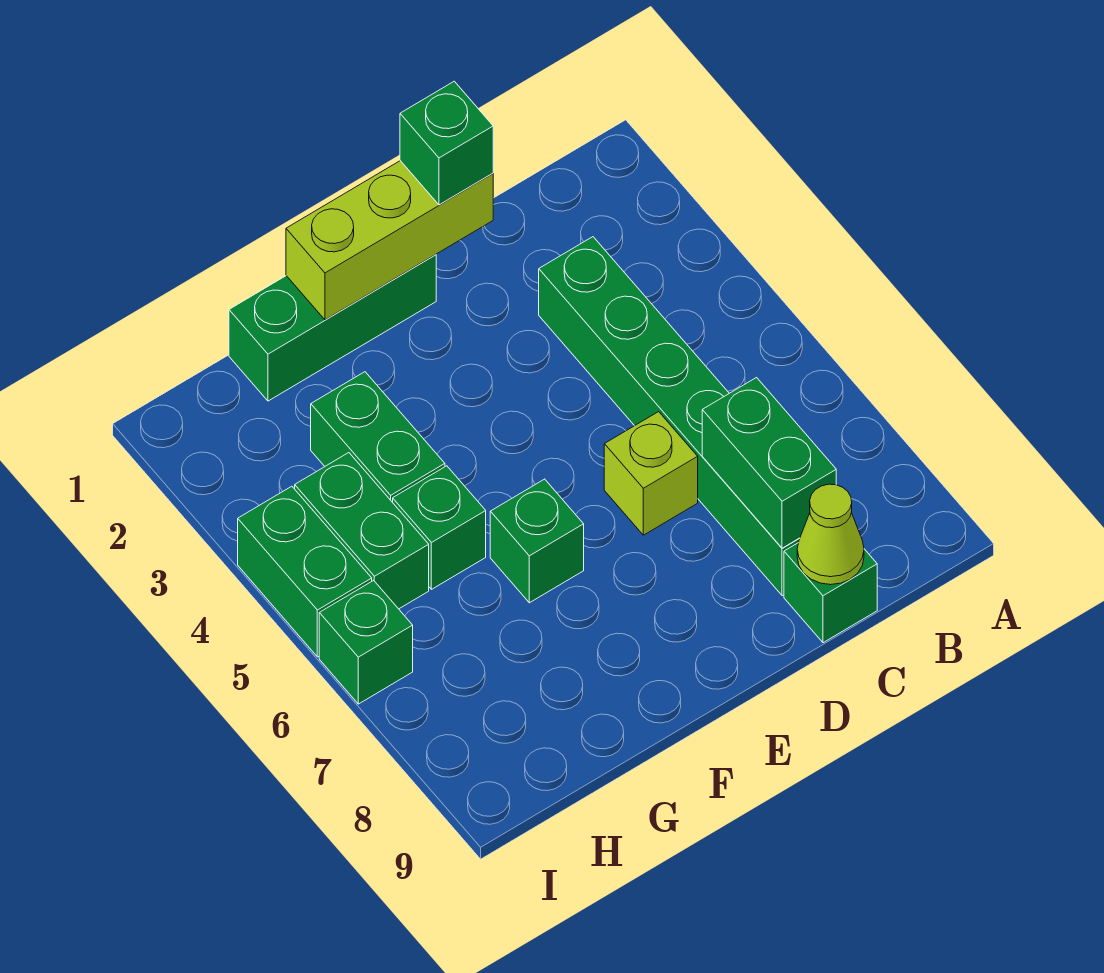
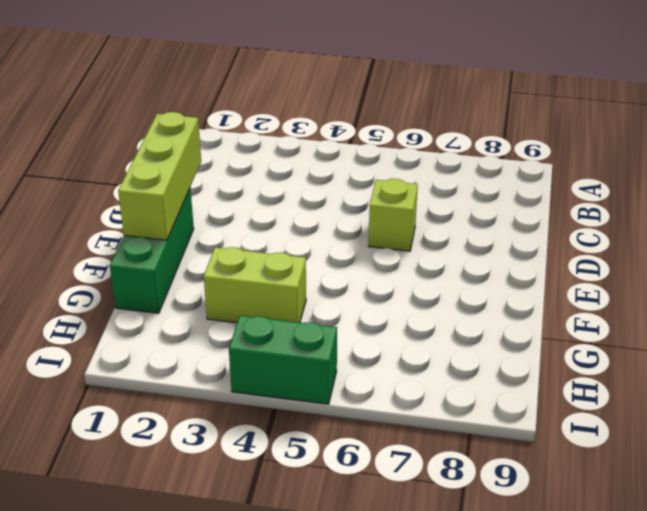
lime brick G3:G4 level 1 -> green brick G3:G4 level 1
none -> green brick C3:C8 level 1
none -> green brick C9 level 1
none -> green brick F6 level 1

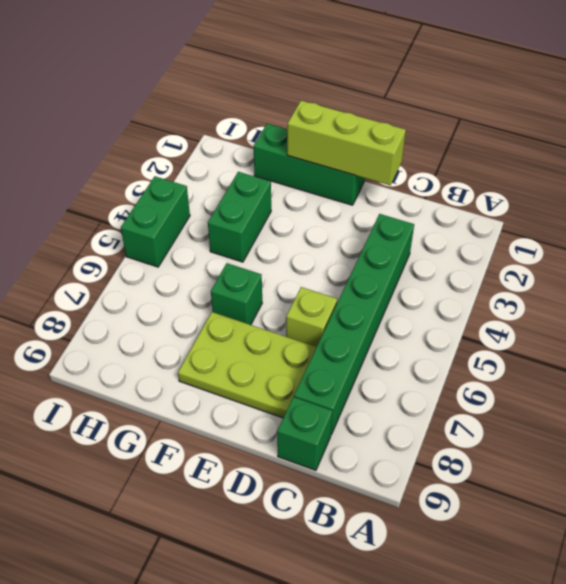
lime plate D7:F8 level 1 -> none
none -> green brick G5 level 1
none -> green brick H4:H5 level 1
none -> green brick I6 level 1

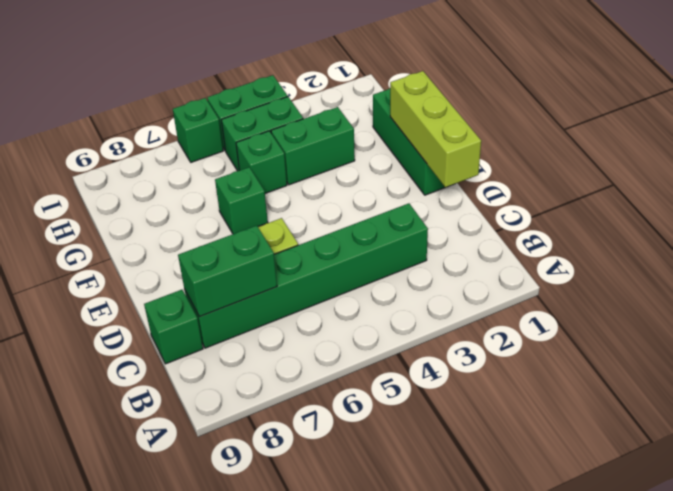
none -> lime cone C9 level 2
none -> green brick D1 level 3

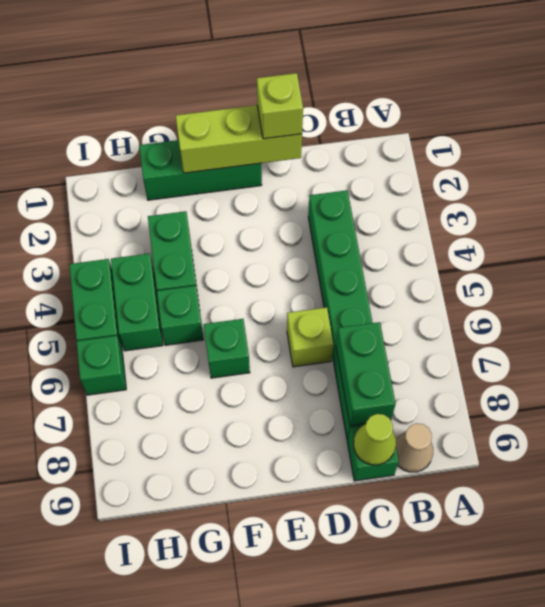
tan cone B9 level 1 -> none
lime brick D1 level 3 -> green brick D1 level 3

